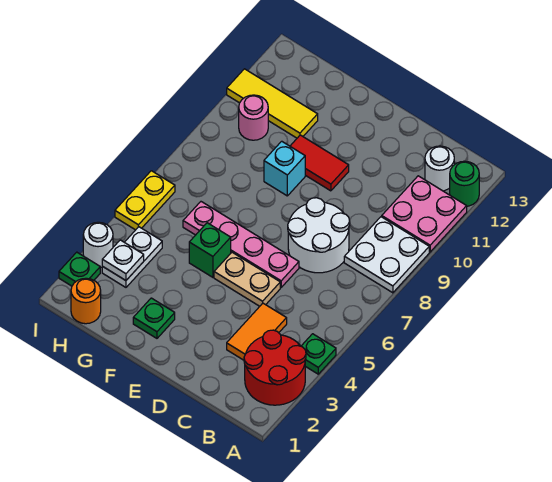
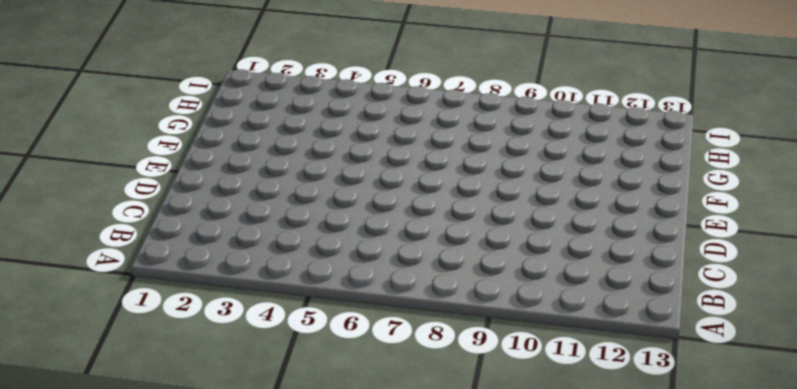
none -> red round brick A2:B3 level 1
none -> green plate A4 level 1
none -> white plate A8:B9 level 1

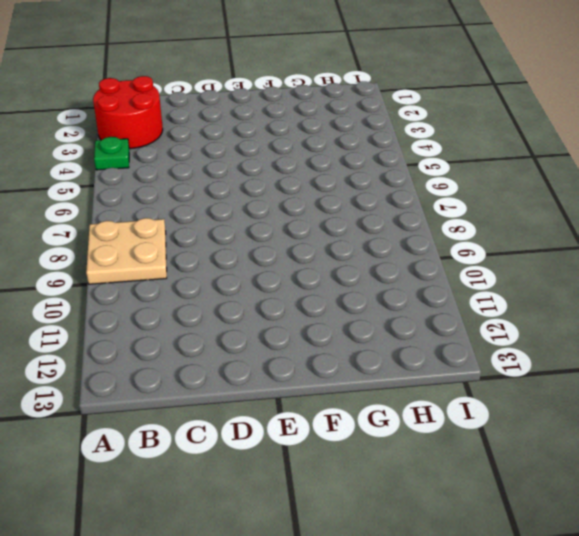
tan plate A8:B9 level 1 -> white plate A8:B9 level 1
none -> pink plate A10:B11 level 1
none -> green round brick A12 level 1
none -> white round brick B12 level 1

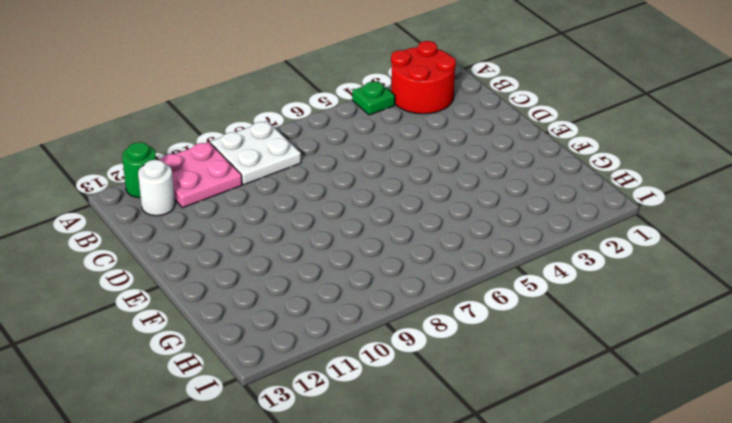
none -> orange tile C3:C4 level 1
none -> white round brick C7:D8 level 1
none -> tan plate D5:E5 level 1

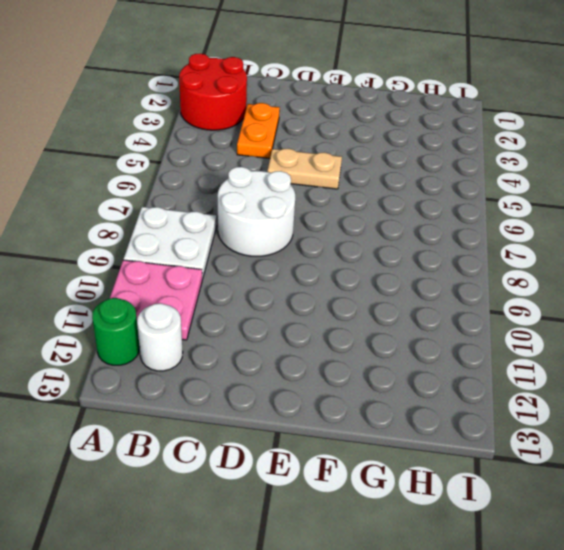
orange plate C3:C4 level 1 -> orange tile C3:C4 level 1
none -> green plate A4 level 1
none -> pink plate D6:G6 level 1
none -> red tile E10:F10 level 1

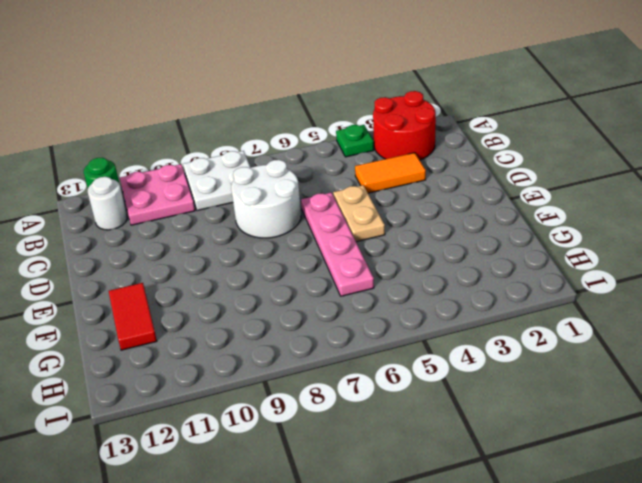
red tile F12:G12 level 1 -> red tile E10:F10 level 1
none -> green plate F2 level 1
none -> green brick F5 level 1
none -> cyan brick F9 level 1

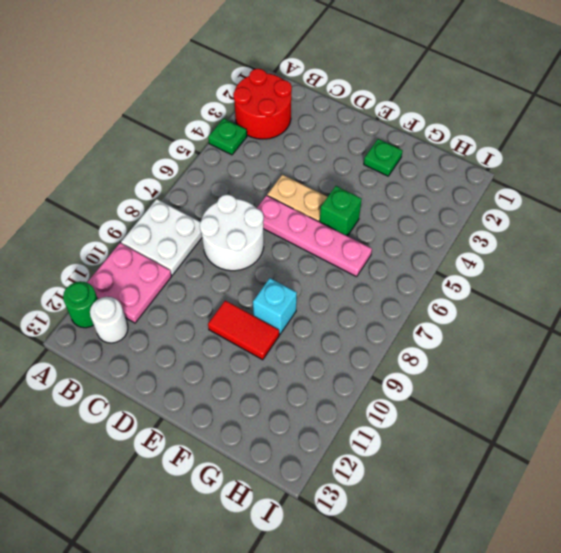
none -> orange tile C3:C4 level 1
none -> yellow tile G11:I11 level 1
none -> orange round brick H1 level 1

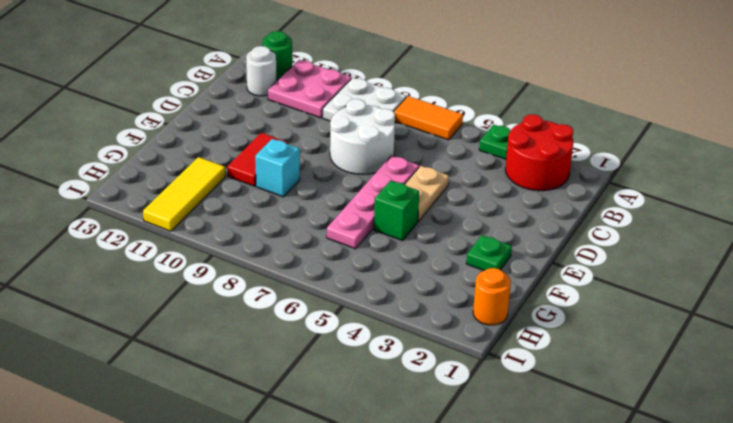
orange tile A6:A7 level 1 -> orange tile C3:C4 level 1
none -> white plate H3:H4 level 1
none -> pink round brick H10 level 1
none -> green plate I2 level 1

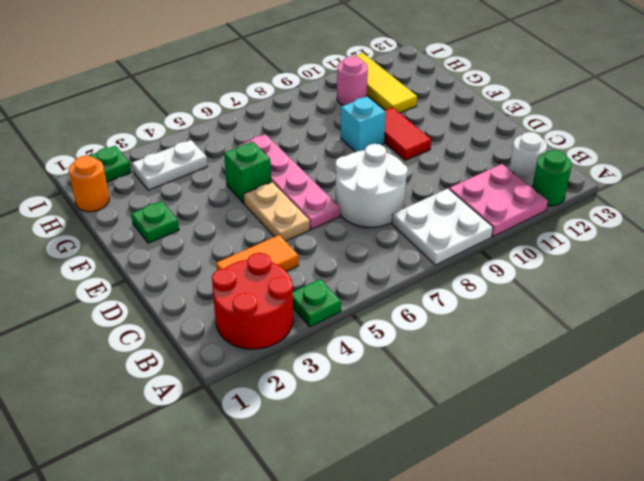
none -> white round brick I3 level 1
none -> yellow plate I5:I6 level 1
none -> white plate H3 level 2

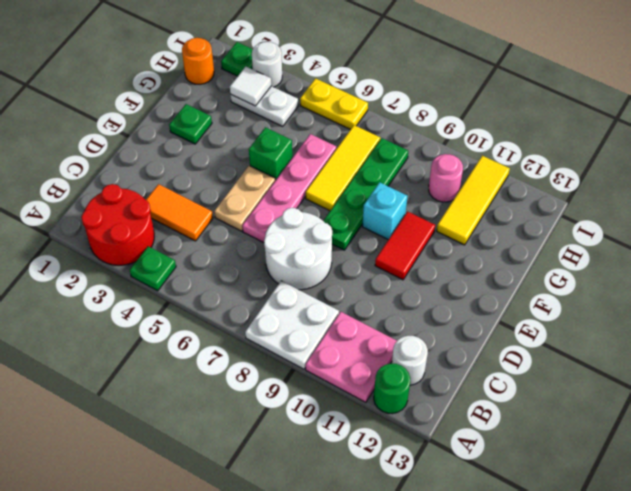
green plate E8:H8 level 1 -> none
yellow tile F7:H7 level 1 -> none
white tile H3 level 2 -> white plate H3 level 2

